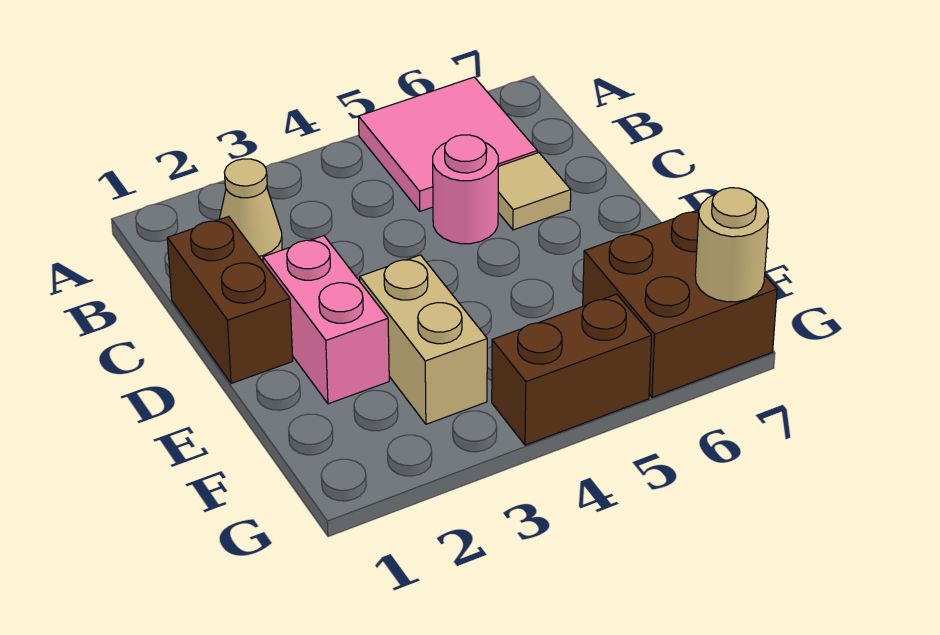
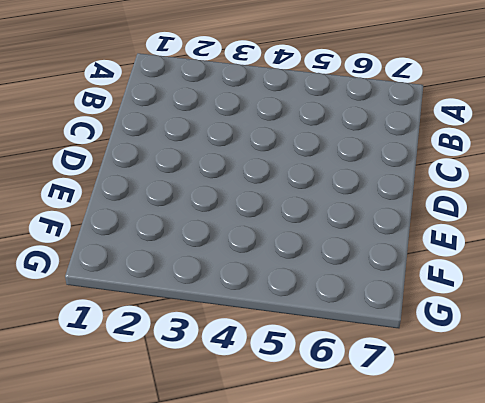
none -> pink tile A5:B6 level 1
none -> tan cone B2 level 1

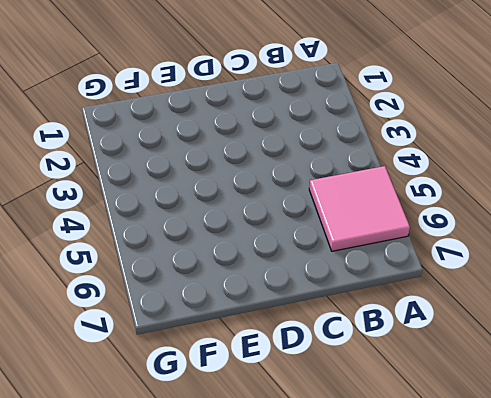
none -> tan cone B2 level 1
none -> brown brick C1:D1 level 1

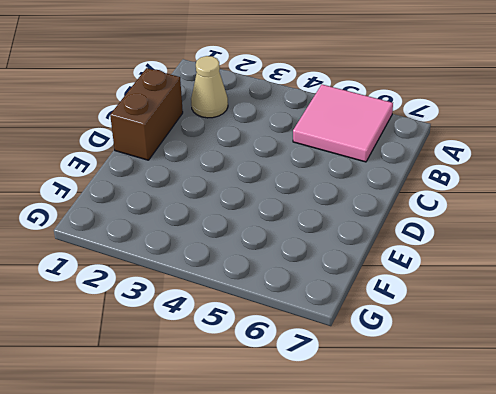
none -> pink round brick C5 level 1
none -> tan tile C6 level 1

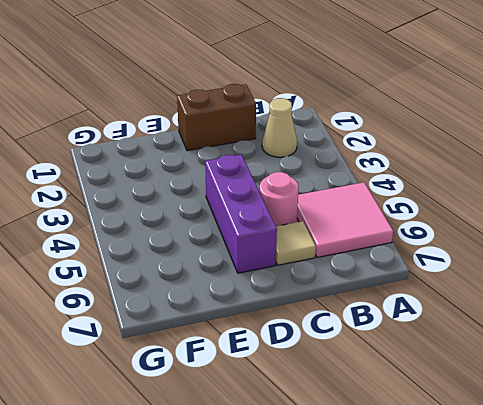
purple brick D4:D6 level 1 -> none
none -> pink brick D2:E2 level 1
none -> tan brick E3:F3 level 1

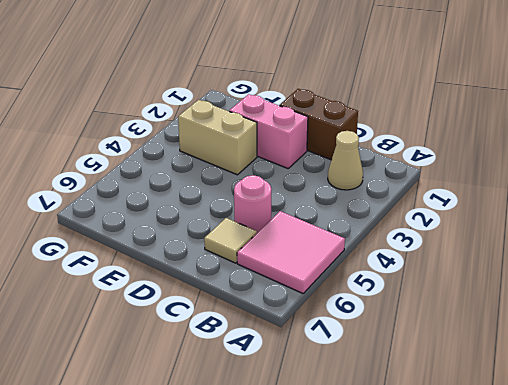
none -> brown brick F6:G7 level 1
none -> brown brick G4:G5 level 1

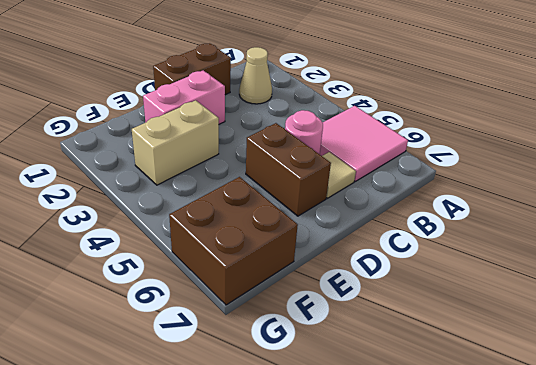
brown brick D5:D6 level 1 -> brown brick G4:G5 level 1
none -> tan round brick G7 level 2

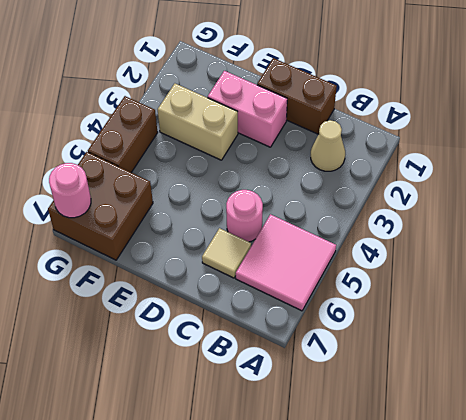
pink round brick G7 level 2 -> tan round brick G7 level 2

